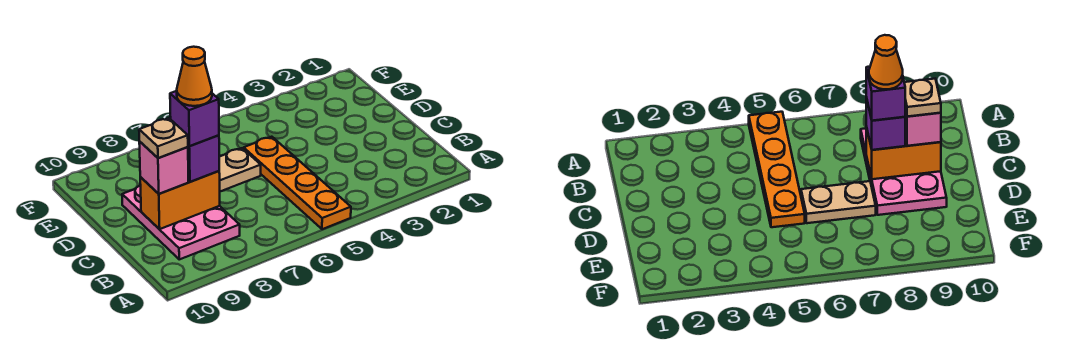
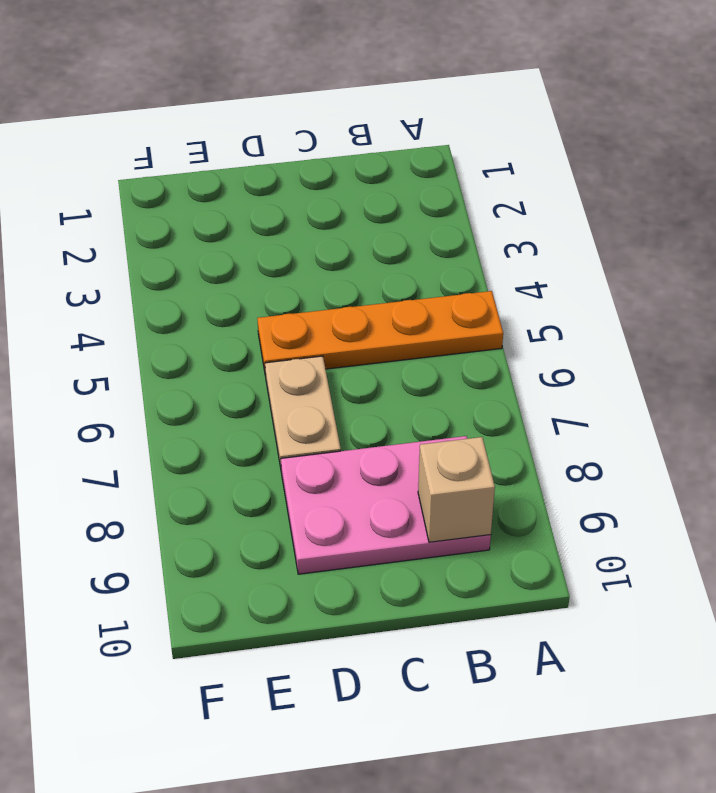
tan brick B9 level 2 -> none
none -> orange brick C8:C9 level 2
none -> purple brick C8 level 3

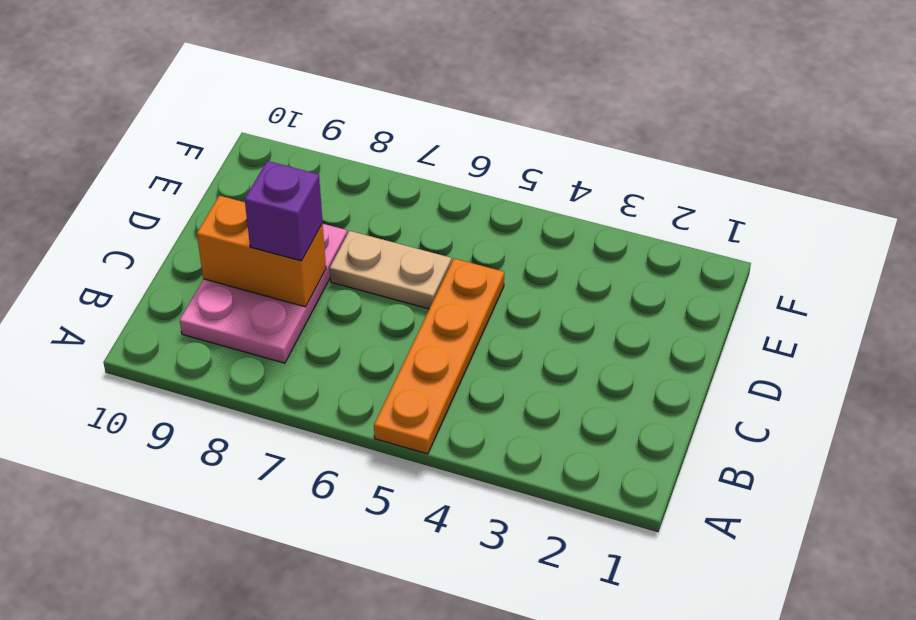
none -> pink brick C9 level 3
none -> purple brick C8 level 4

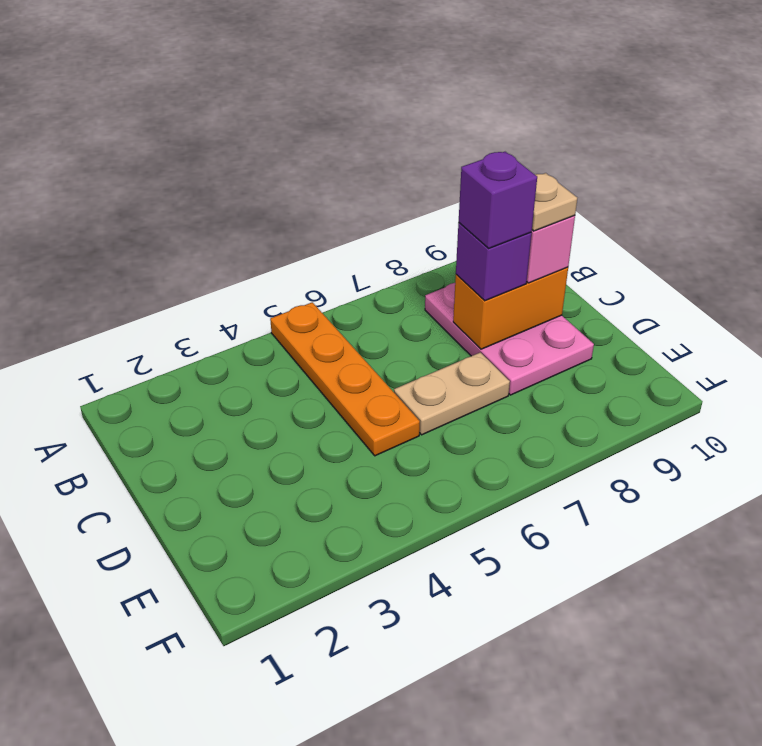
none -> orange cone C8 level 5

